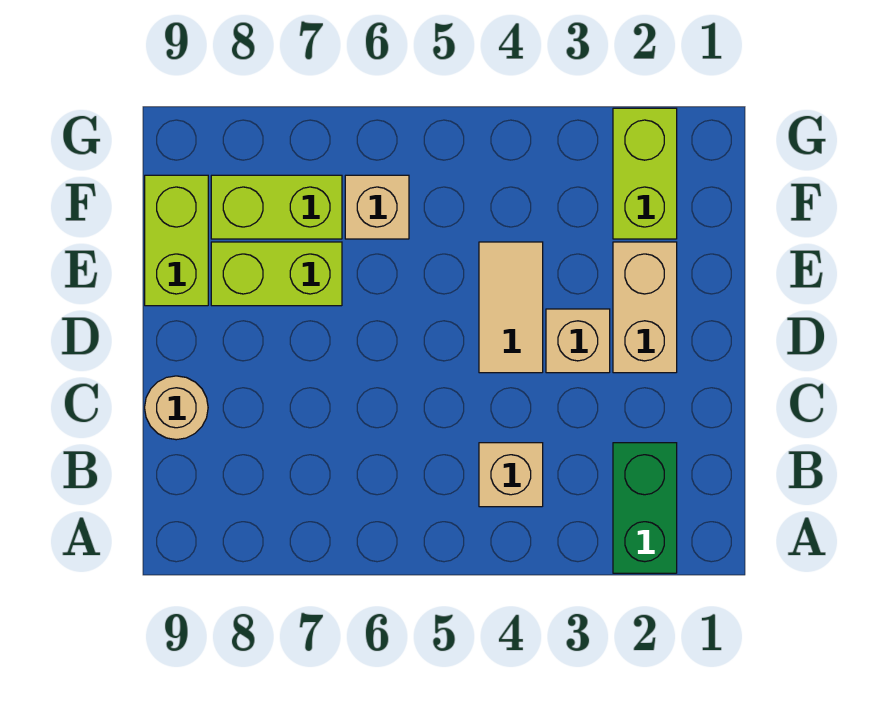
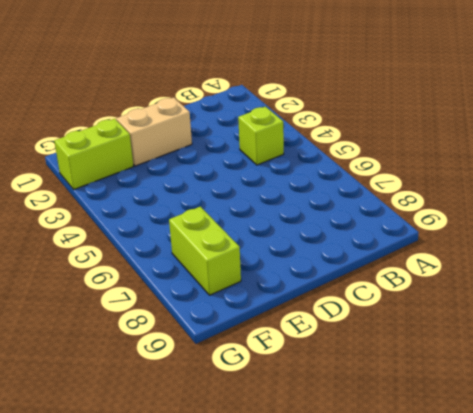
lime brick B4 level 1 -> tan brick B4 level 1
none -> green brick A2:B2 level 1
none -> tan round brick C9 level 1

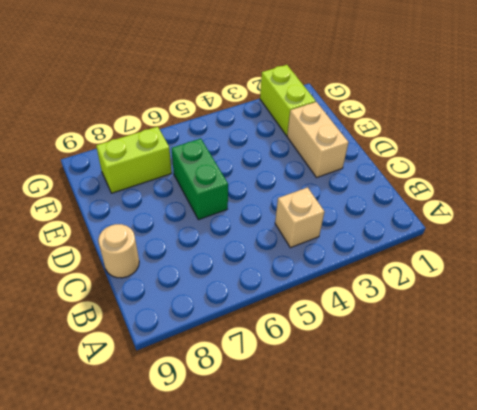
green brick D6:E6 level 1 -> green brick A2:B2 level 1
none -> tan brick D3 level 1
none -> tan tile D4:E4 level 1

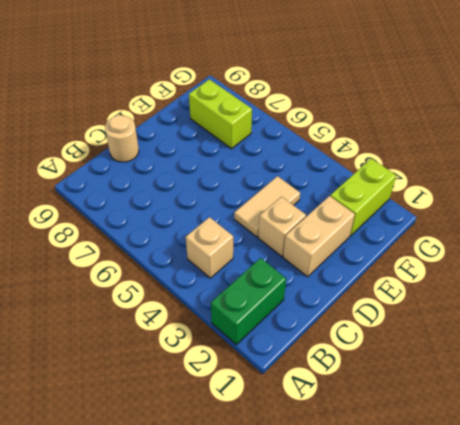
none -> lime brick E7:E8 level 1
none -> lime brick E9:F9 level 1

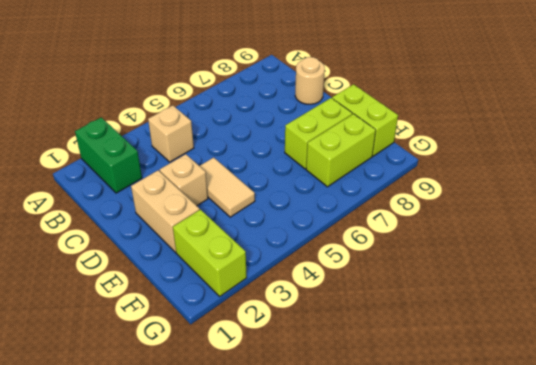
none -> tan brick F6 level 1

